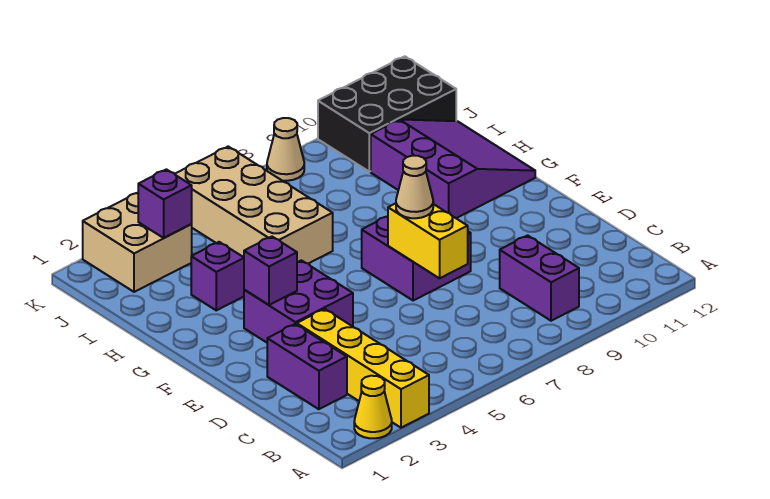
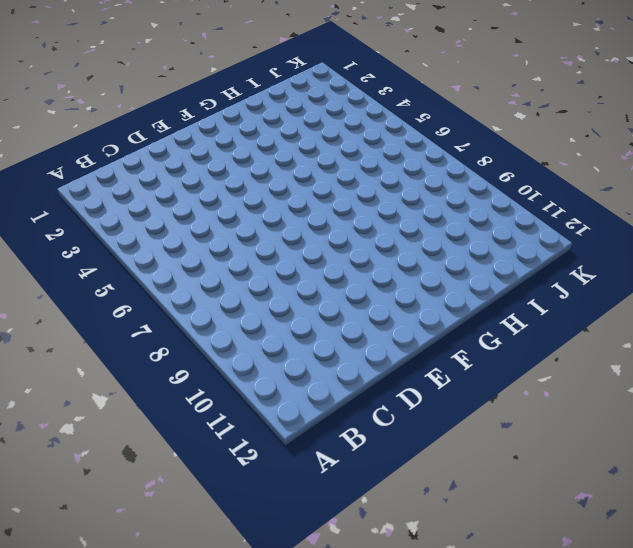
none -> yellow cone A2 level 1
none -> yellow brick A3:D3 level 1
none -> purple brick B9:C9 level 1

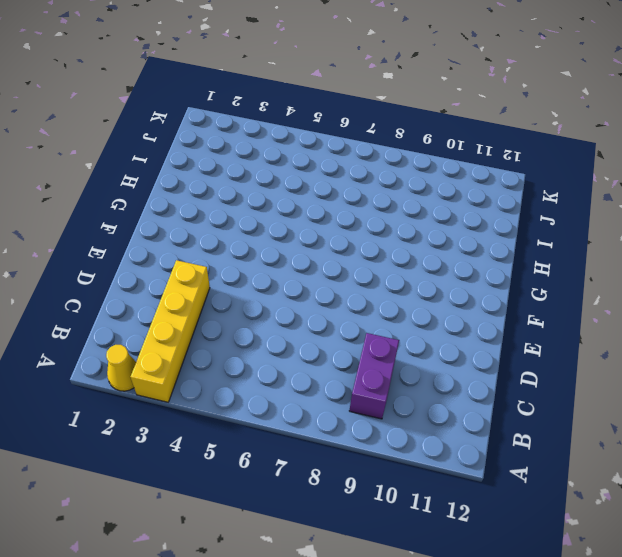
none -> purple brick C2:D2 level 1
none -> purple brick E3:F4 level 1
none -> purple brick E7:F8 level 1

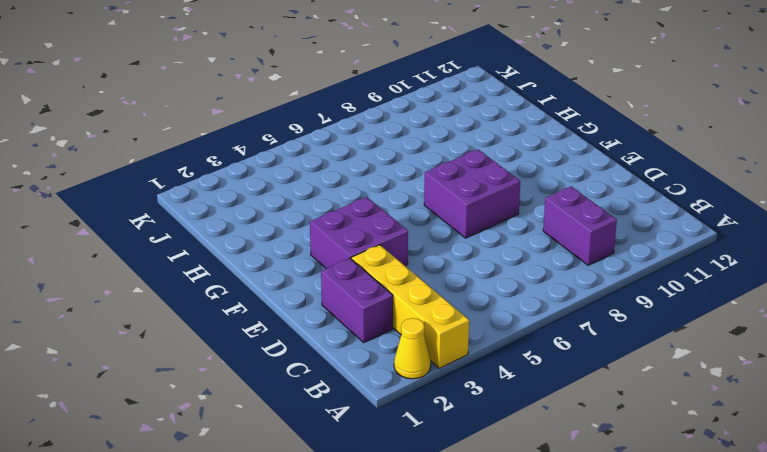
none -> purple slope G10:I12 level 1 top 10
none -> purple brick H3 level 1
none -> tan brick H5:K6 level 1

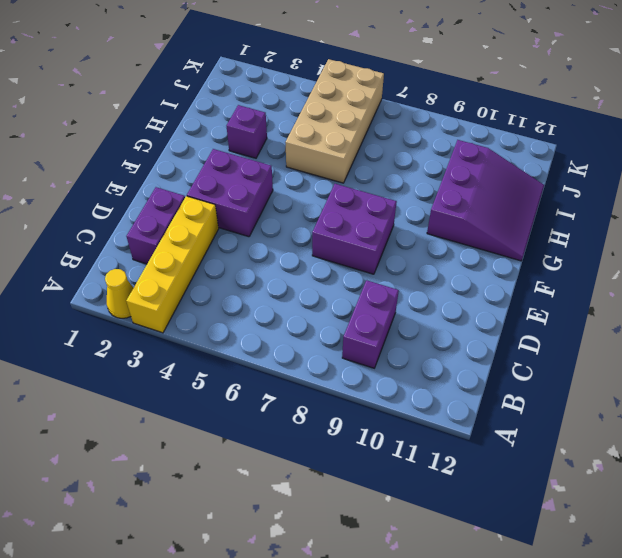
none -> tan brick J2:K3 level 1
none -> black brick J10:K12 level 1
none -> tan cone K8 level 1

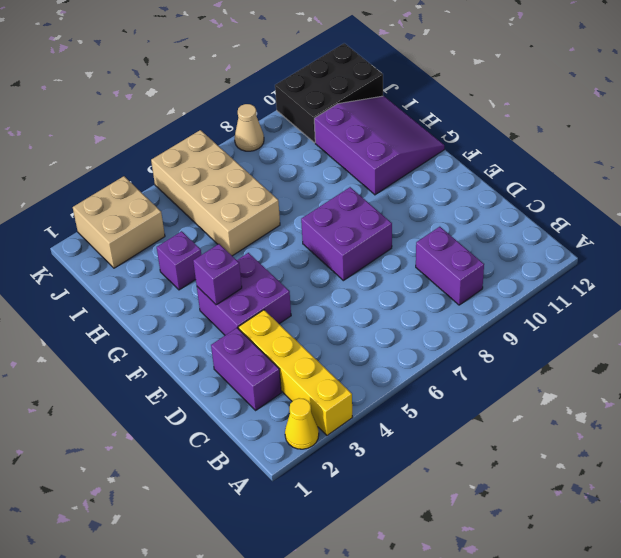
none -> yellow brick D7:E7 level 2
none -> purple brick J3 level 2
none -> tan cone E7 level 3

